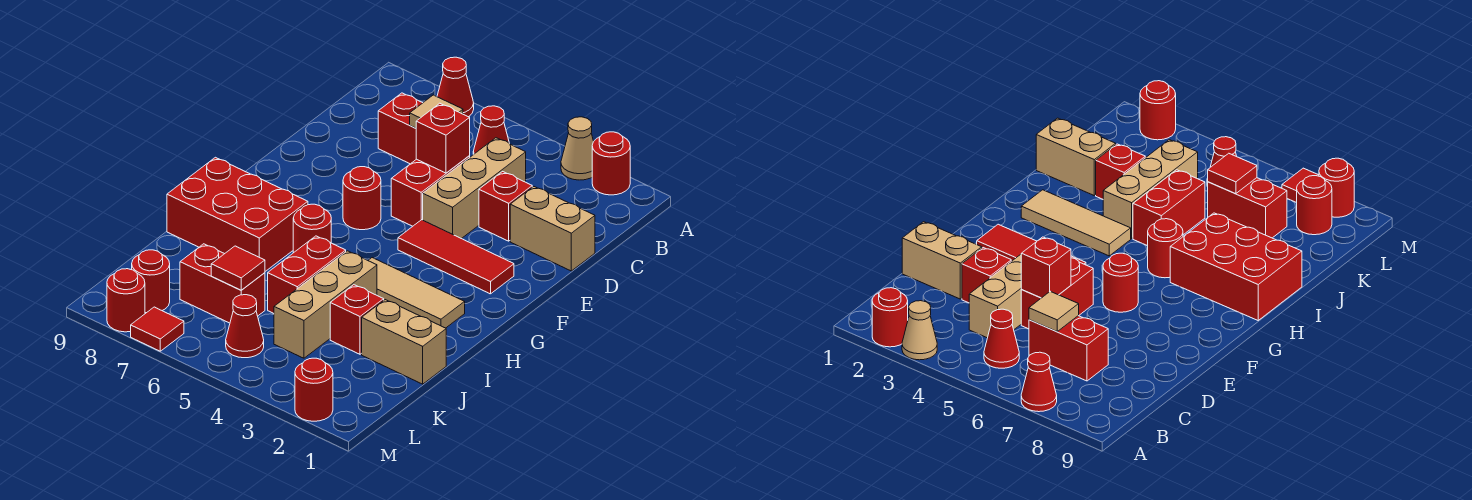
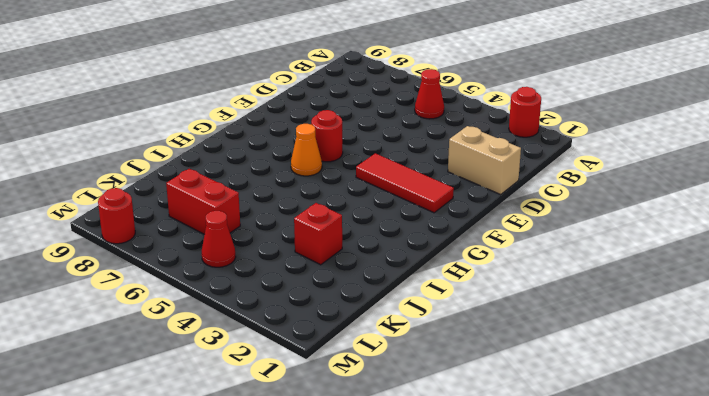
orange cone G6 level 1 -> none
none -> tan cone A3 level 1
none -> red cone A7 level 1
none -> tan brick C4:E4 level 1

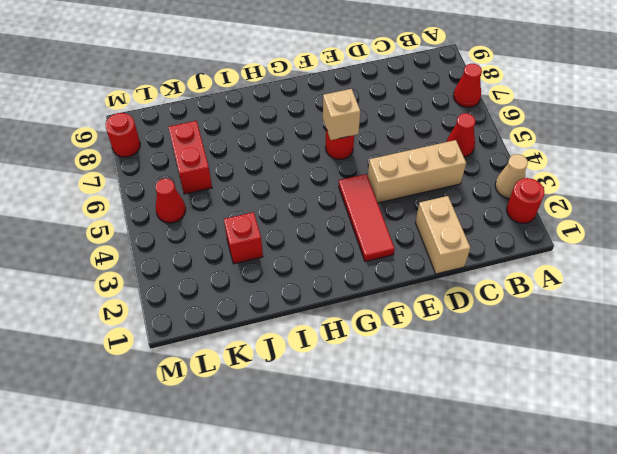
tan brick F6 level 2 -> none
none -> red brick C6:C7 level 1
none -> red brick D3 level 1
none -> red brick D5:E5 level 1

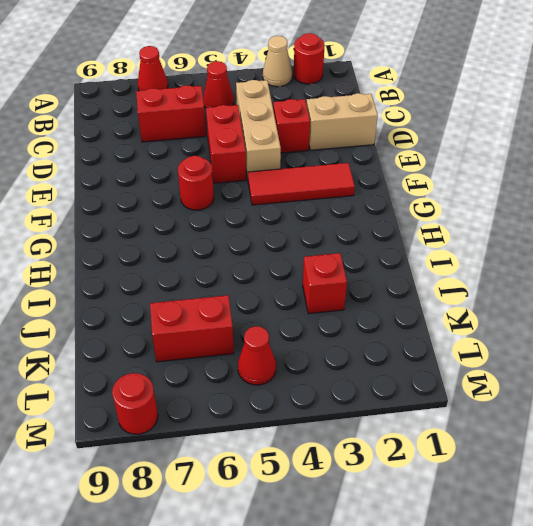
none -> tan tile H2:H4 level 1
none -> red round brick H6 level 1
none -> red brick H7:I9 level 1

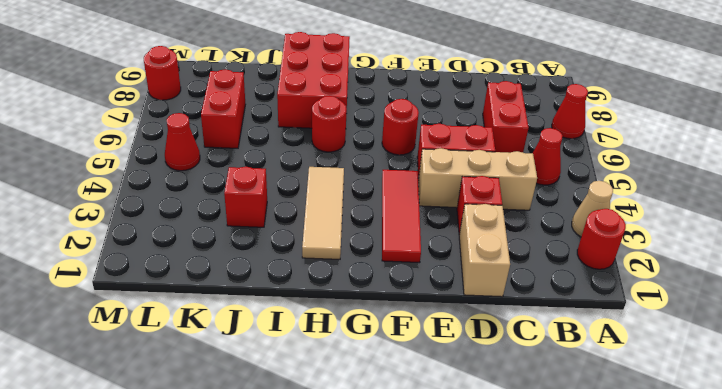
none -> tan brick I4:K4 level 1
none -> red brick I5:J5 level 1
none -> tan brick J1:J2 level 1

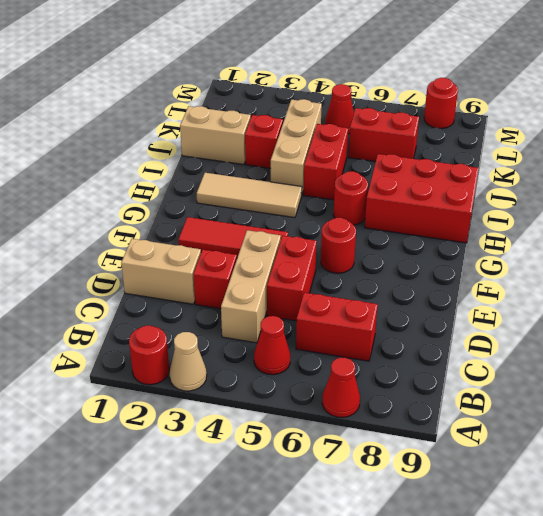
none -> red round brick L8 level 1
none -> red round brick M2 level 1
none -> red tile M7 level 1

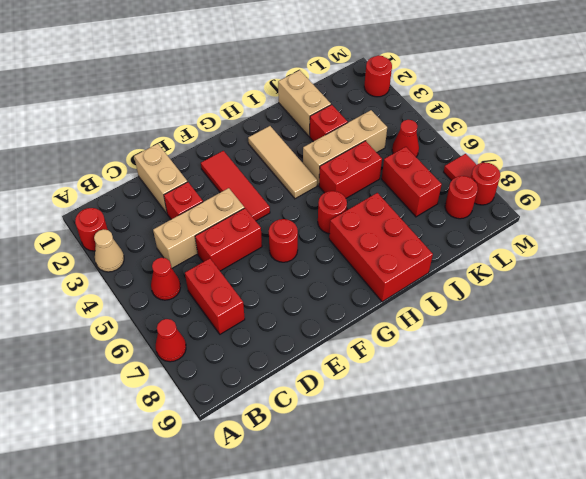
none -> tan tile C6 level 2
none -> red brick D5 level 2
none -> red tile K6 level 2

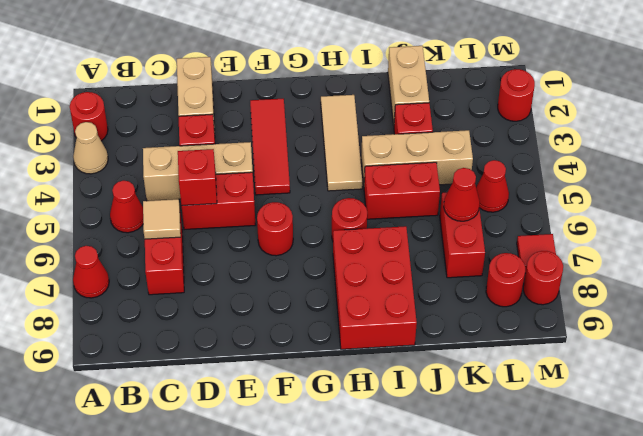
red cone K6 level 2 -> red tile K6 level 2

